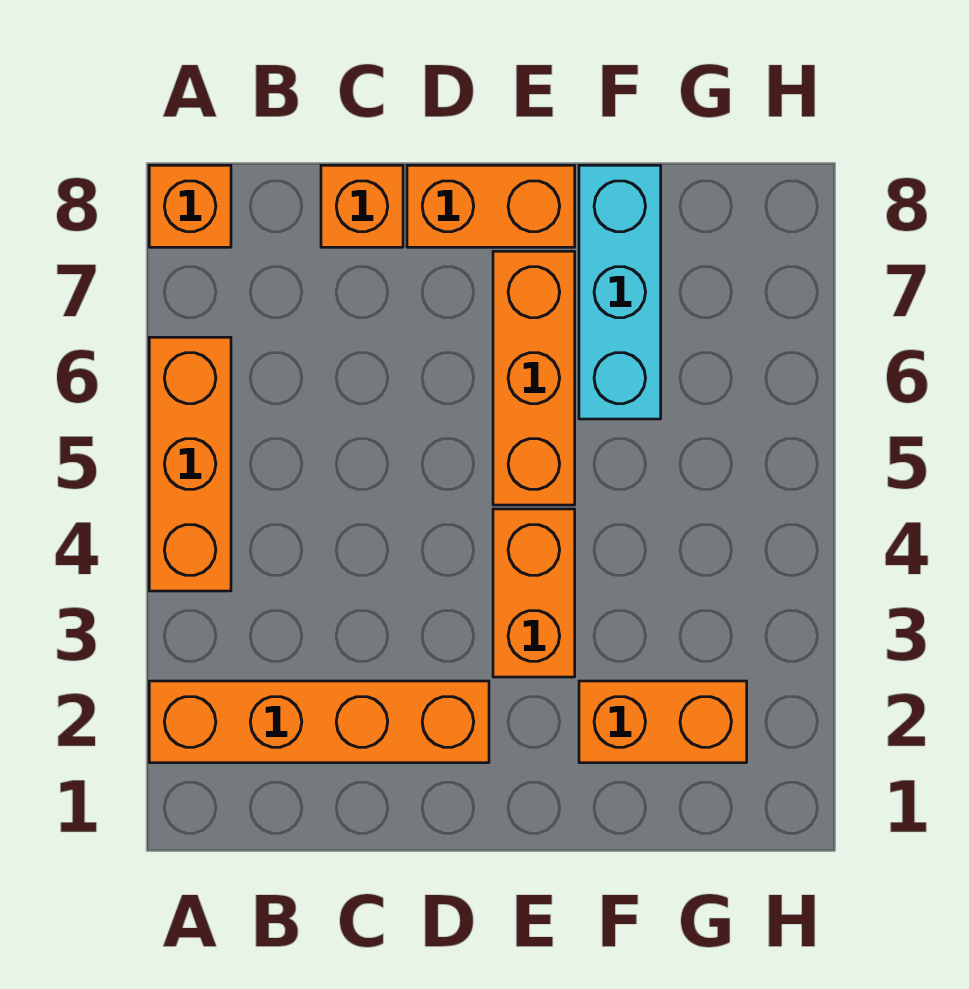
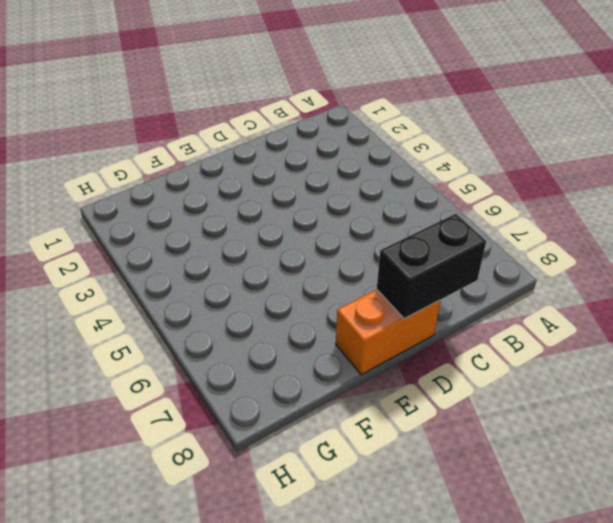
black brick C8:D8 level 2 -> none
none -> orange brick A2:D2 level 1
none -> orange brick A4:A6 level 1

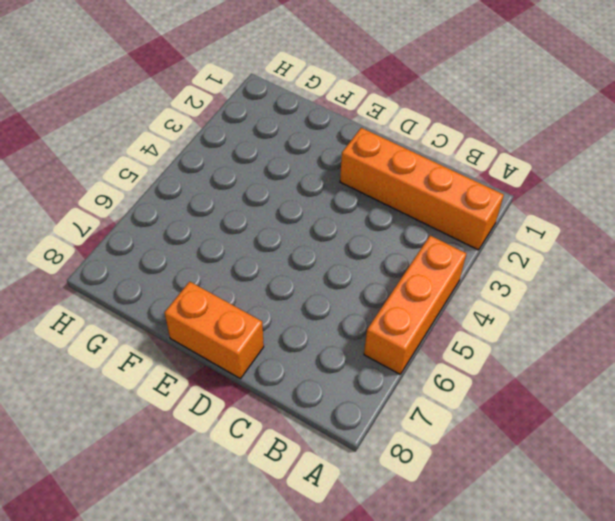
none -> orange brick A8 level 1
none -> orange brick C8 level 1

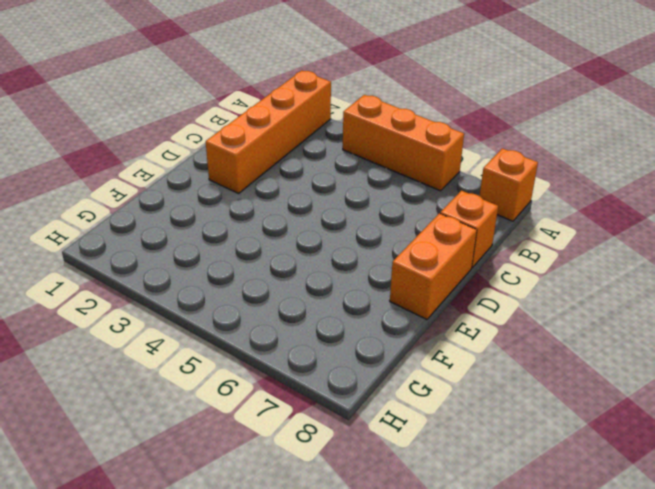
none -> orange brick E3:E4 level 1
none -> orange brick E5:E7 level 1

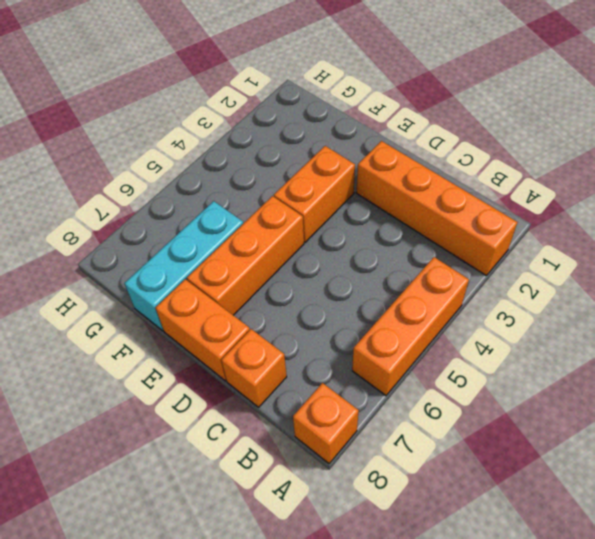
none -> orange brick F2:G2 level 1

